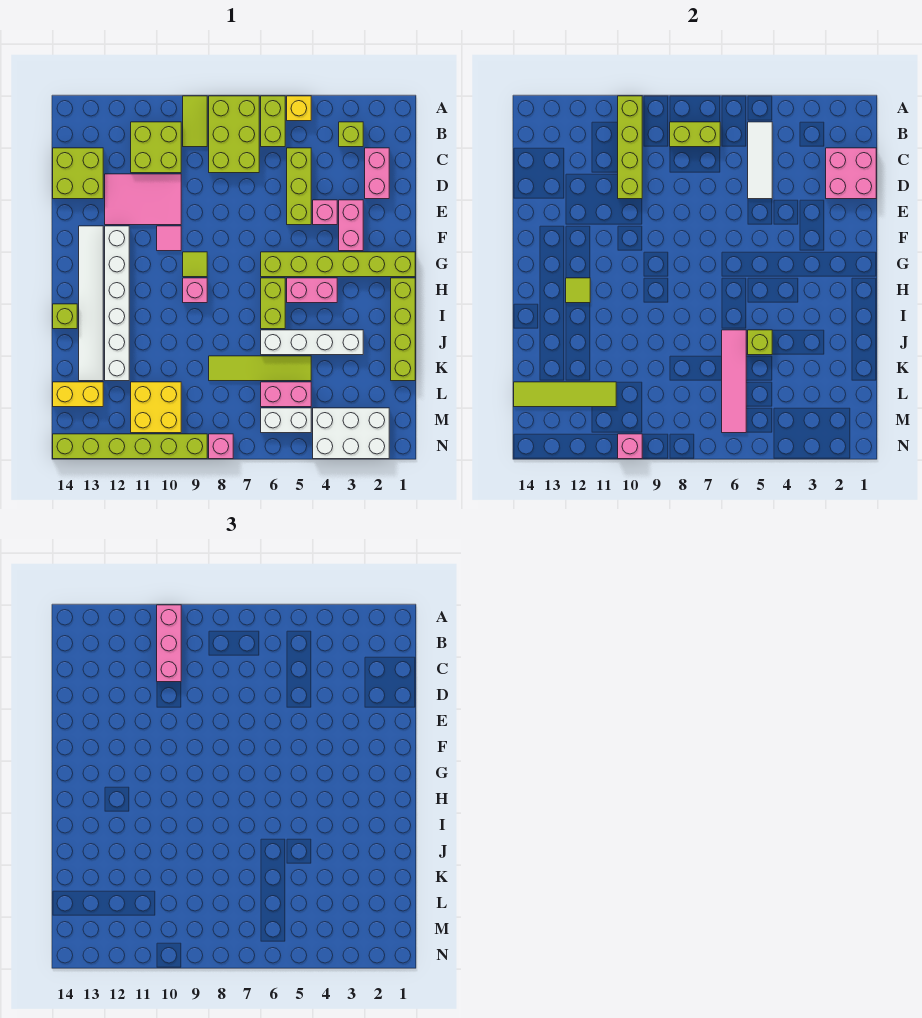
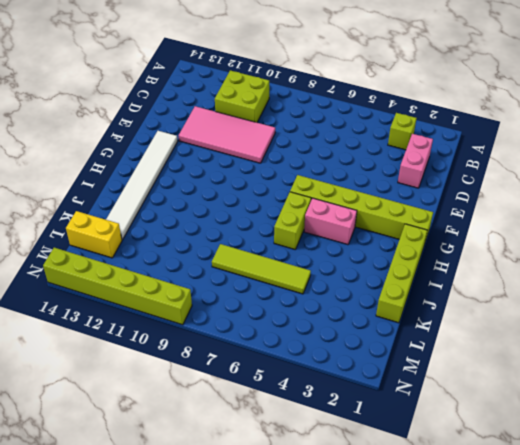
pink tile D9:E12 level 1 -> pink tile D10:E12 level 1
none -> yellow brick A5 level 1
none -> lime brick A6:B6 level 1
none -> lime brick A7:C8 level 1
none -> lime tile A9:B9 level 1

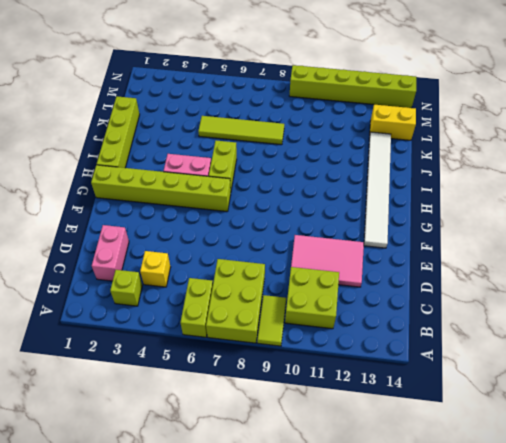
yellow brick C4 level 1 -> yellow brick A5 level 1
none -> lime brick C5:E5 level 1
none -> lime brick C13:D14 level 1
none -> pink brick E3:F3 level 1
none -> pink brick E4 level 1

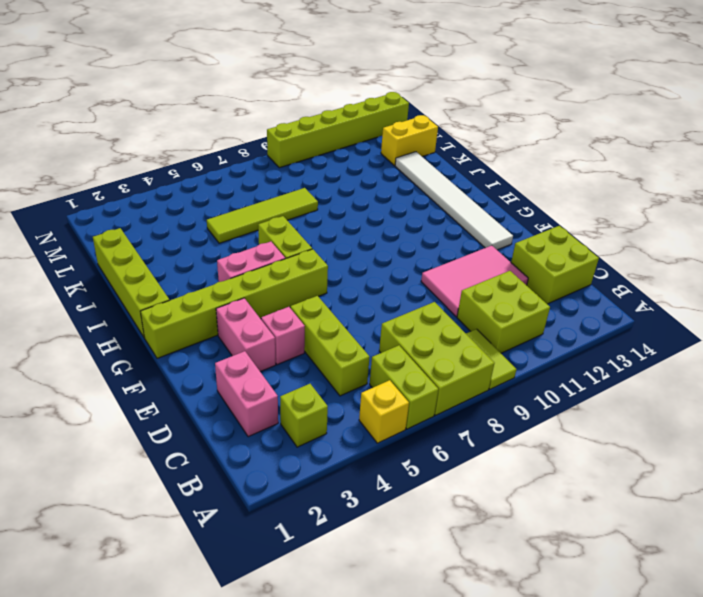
none -> pink tile F10 level 1
none -> white brick F12:K12 level 1
none -> lime tile G9 level 1
none -> pink brick H9 level 1

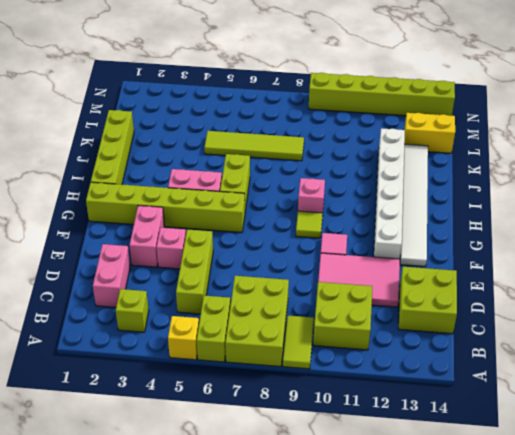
none -> lime brick I14 level 1
none -> white brick J3:J6 level 1
none -> pink brick L5:L6 level 1
none -> yellow brick L10:M11 level 1

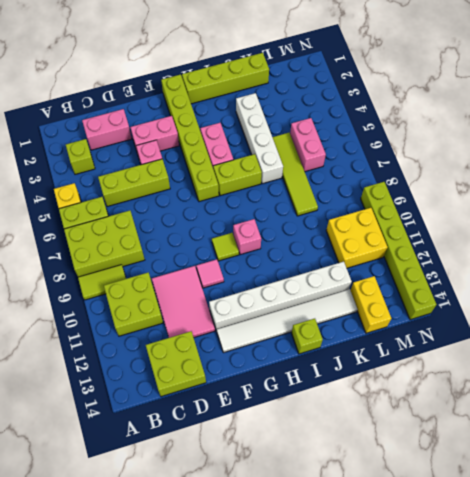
none -> white brick M2:N4 level 1
none -> white brick M5:M6 level 1
none -> pink brick N8 level 1
none -> lime brick A10:D10 level 2

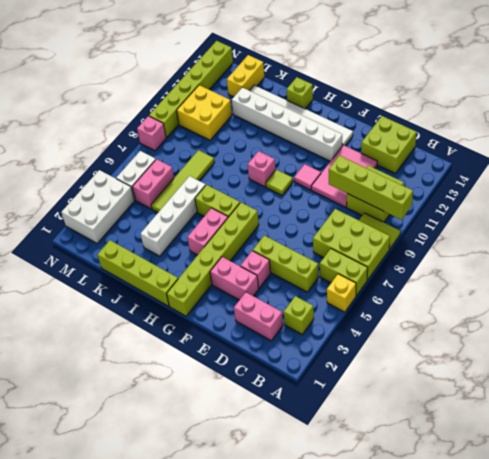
none -> white tile B5:D5 level 2
none -> lime brick B7:B8 level 2
none -> pink brick C1:D2 level 2
none -> lime tile H12 level 2

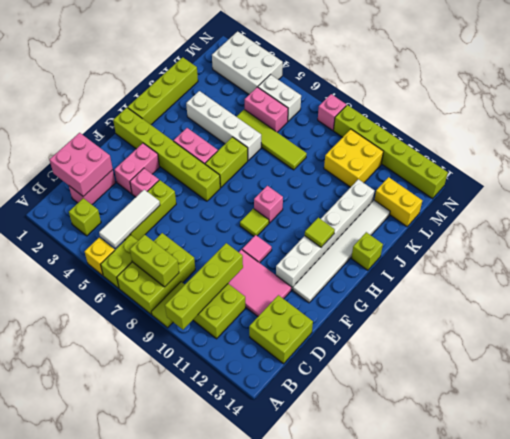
none -> lime brick J5 level 2
none -> pink tile J6:M6 level 2
none -> lime tile L11:L14 level 2
none -> pink brick N10 level 2

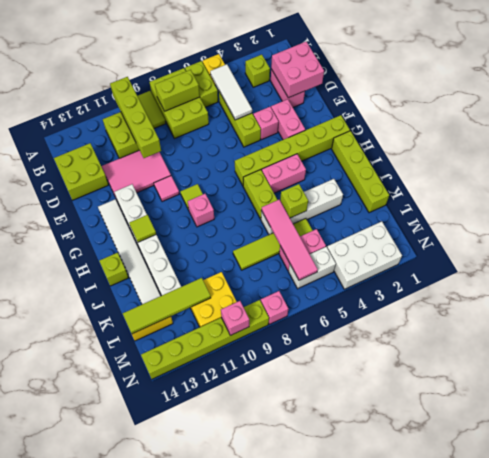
none -> pink brick A10:C10 level 3

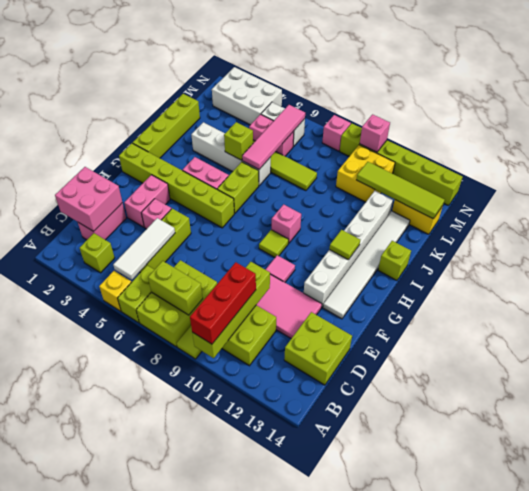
red brick A10:C10 level 3 -> pink brick A10:C10 level 3

